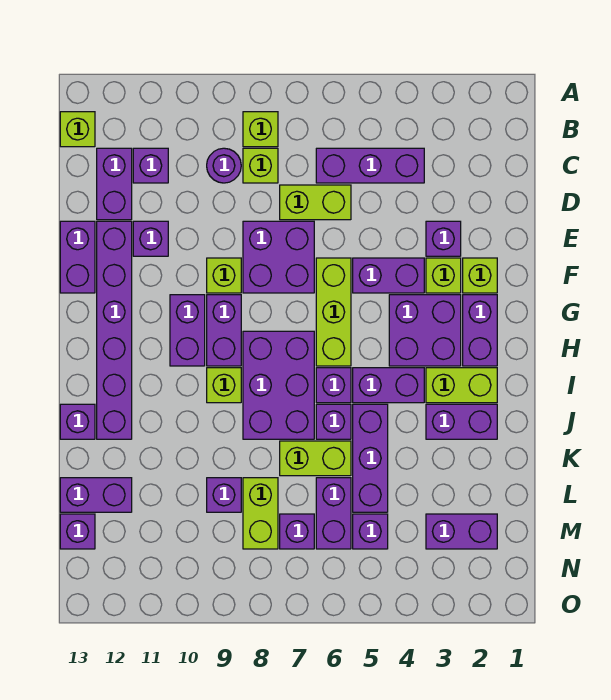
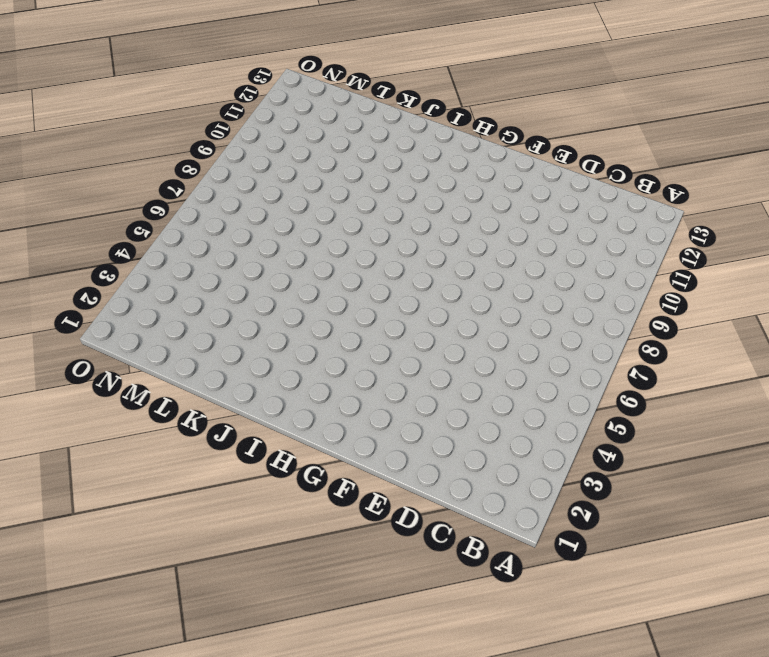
none -> lime brick B8 level 1
none -> lime brick B13 level 1
none -> purple brick C4:C6 level 1
none -> lime brick C8 level 1

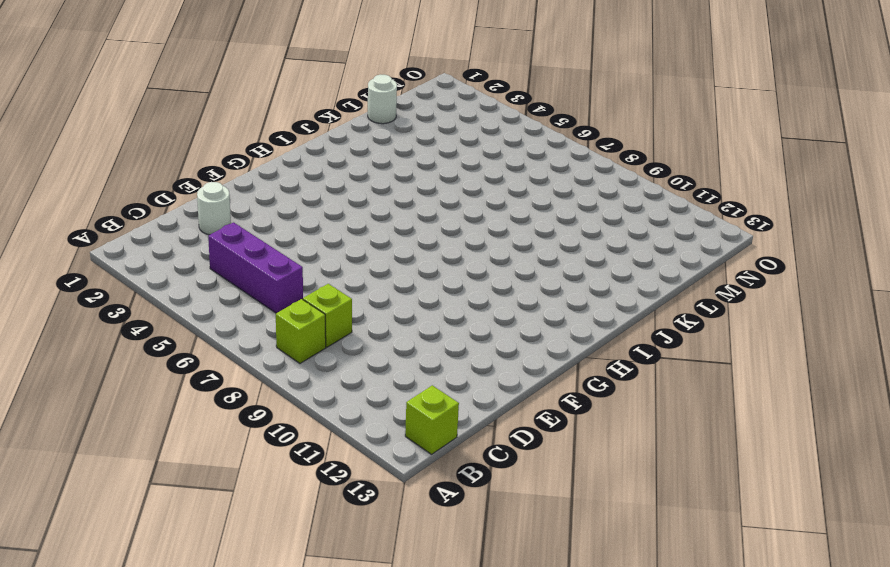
white round brick D2 level 1 -> none
white round brick L1 level 1 -> none
none -> purple round brick C9 level 1
none -> purple brick C11 level 1
none -> purple brick C12:D12 level 1
none -> lime brick D6:D7 level 1

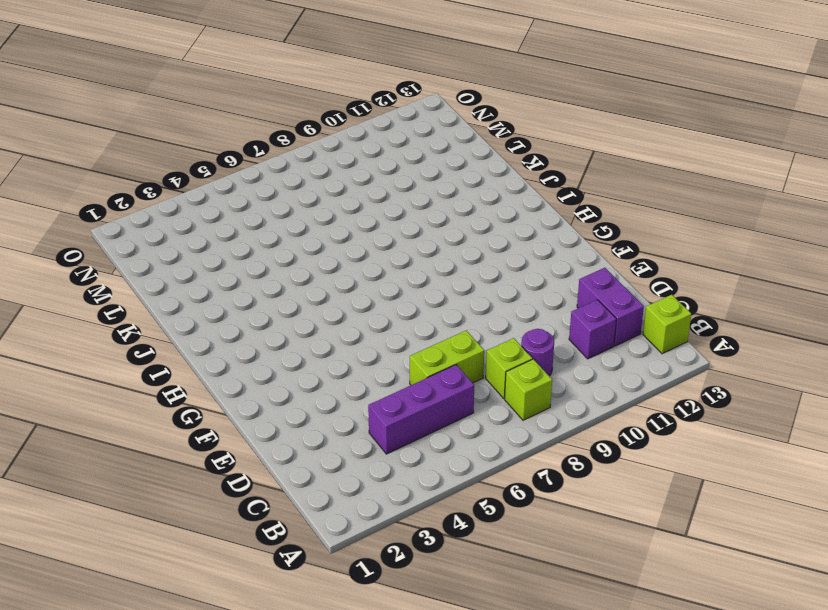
none -> purple brick E3 level 1
none -> purple brick E7:F8 level 1
none -> purple brick E11 level 1
none -> purple brick E12:J12 level 1

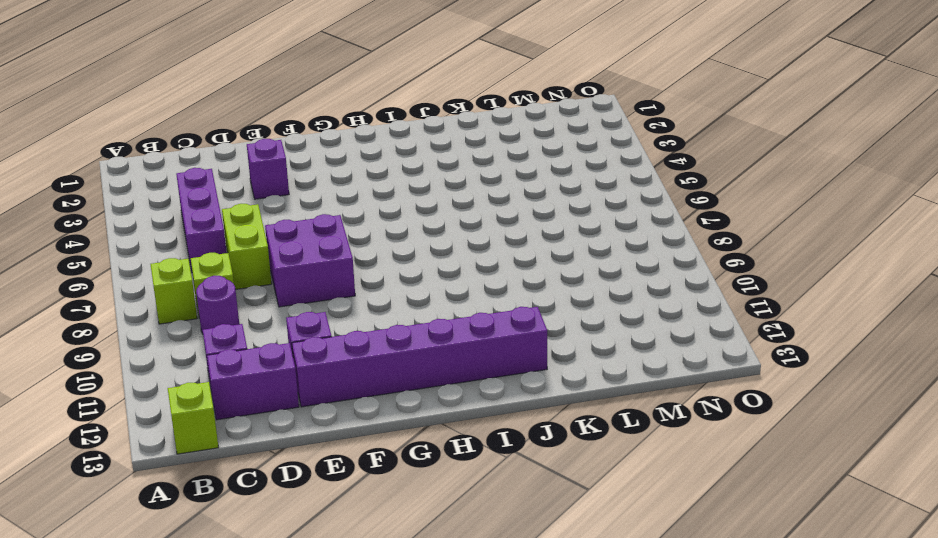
none -> purple brick E13:F13 level 1
none -> lime brick F2 level 1
none -> lime brick F3 level 1
none -> purple brick F4:F5 level 1

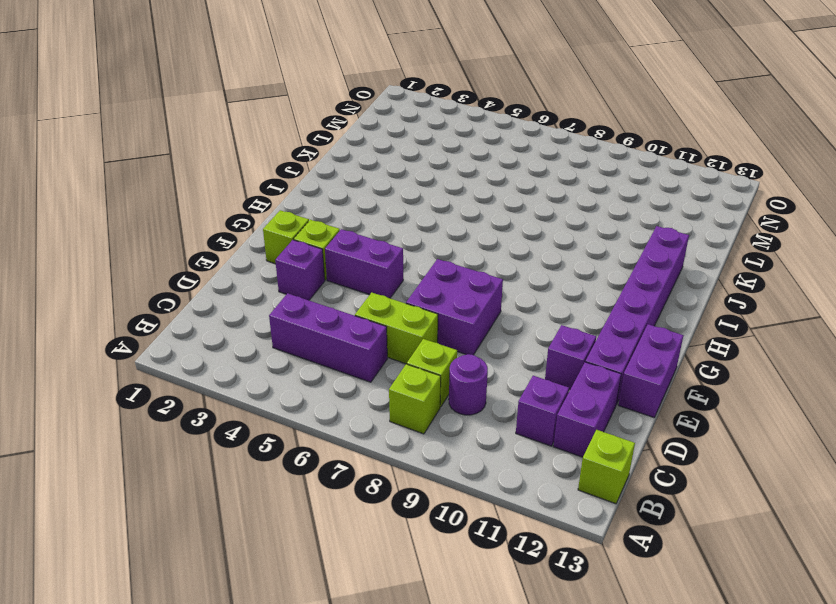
none -> lime brick F6:H6 level 1
none -> lime brick F9 level 1
none -> purple brick G2:H2 level 1
none -> purple brick G3:H4 level 1

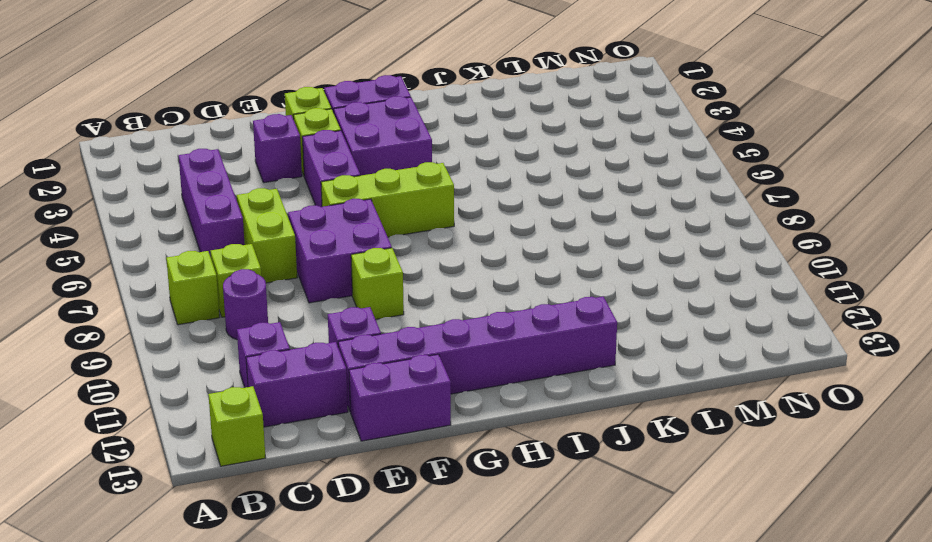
none -> purple brick G9:H9 level 1
none -> purple brick G10:H10 level 1
none -> purple brick H7:J8 level 1
none -> lime brick I2:I3 level 1

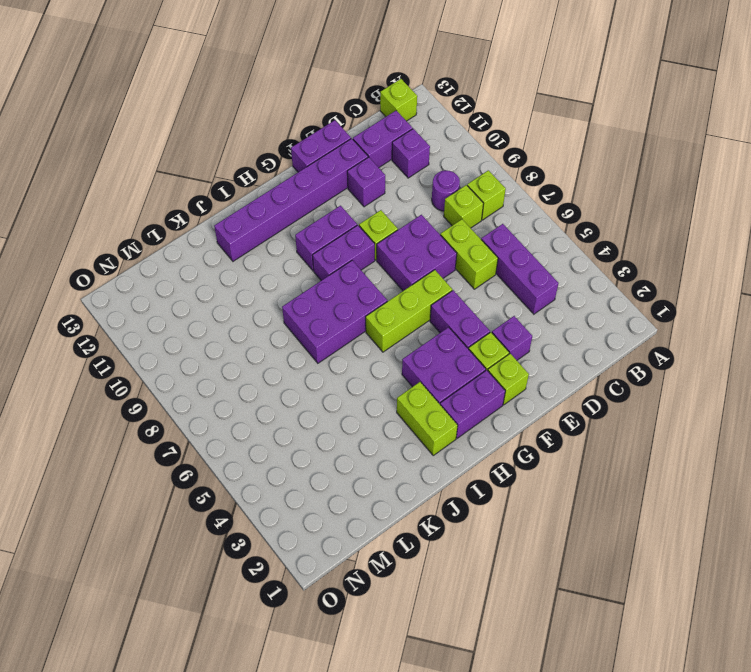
none -> purple brick I4:I5 level 1
none -> purple brick I6 level 1
none -> lime brick I9 level 1
none -> purple brick J2:J3 level 1

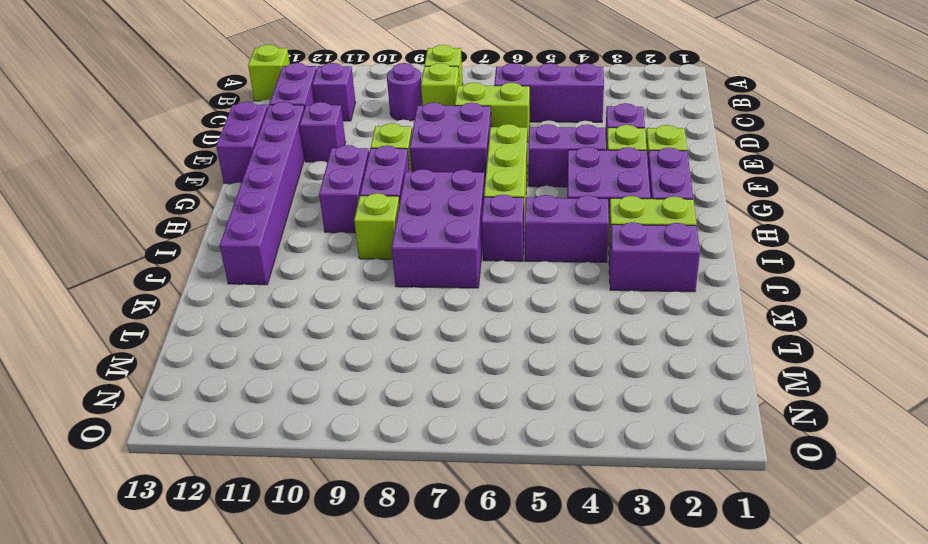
none -> purple brick J5:L5 level 1
none -> purple brick J6 level 1
none -> purple brick J13 level 1
none -> lime brick K6:K7 level 1

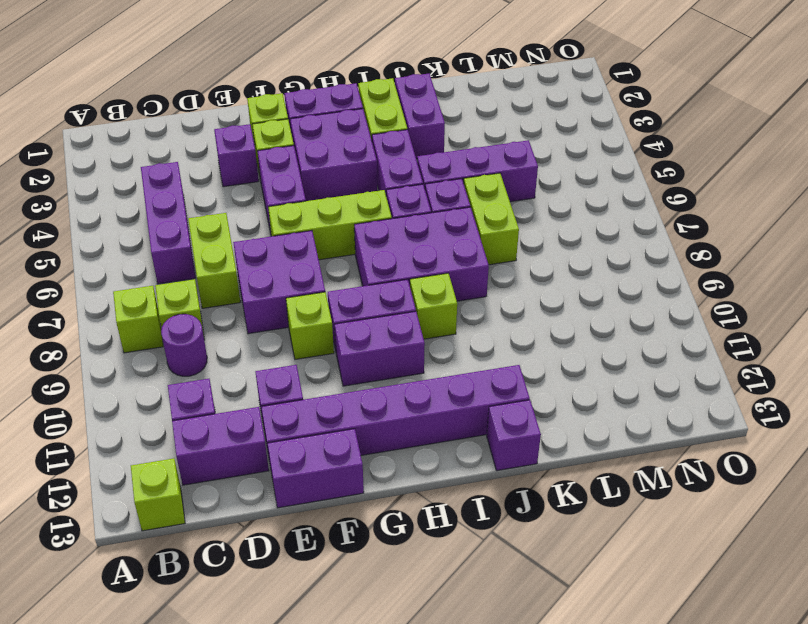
none -> purple brick L6:M6 level 1
none -> lime brick L8:M8 level 1
none -> purple brick L9 level 1
none -> purple brick L12:L13 level 1

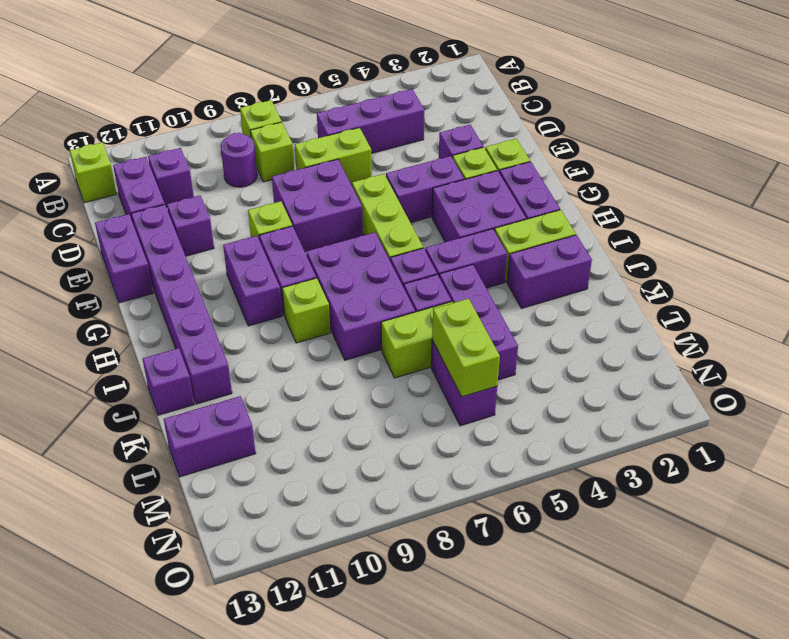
lime brick L6:M6 level 2 -> lime brick L8:M8 level 1
none -> purple brick L9 level 1
none -> purple brick M2:M3 level 1
none -> purple brick M5 level 1
none -> purple brick M7 level 1

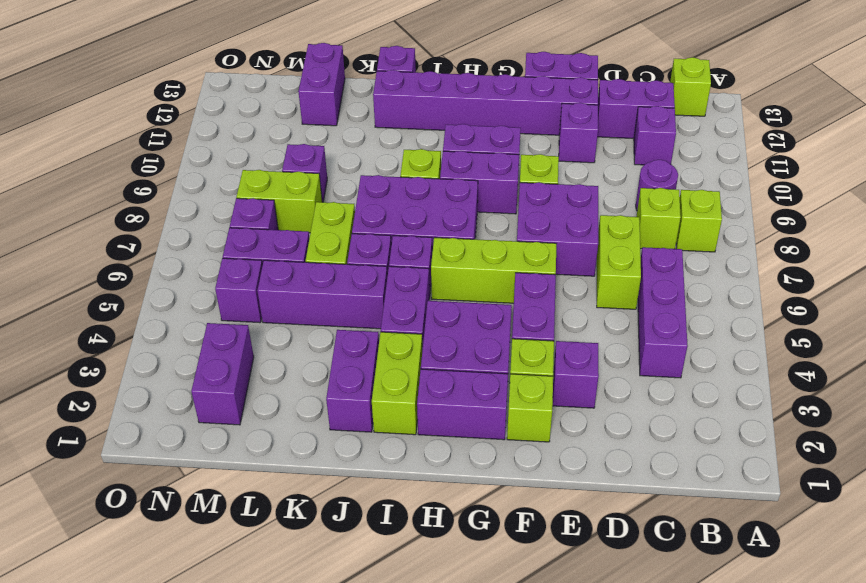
none -> purple brick M13 level 1

